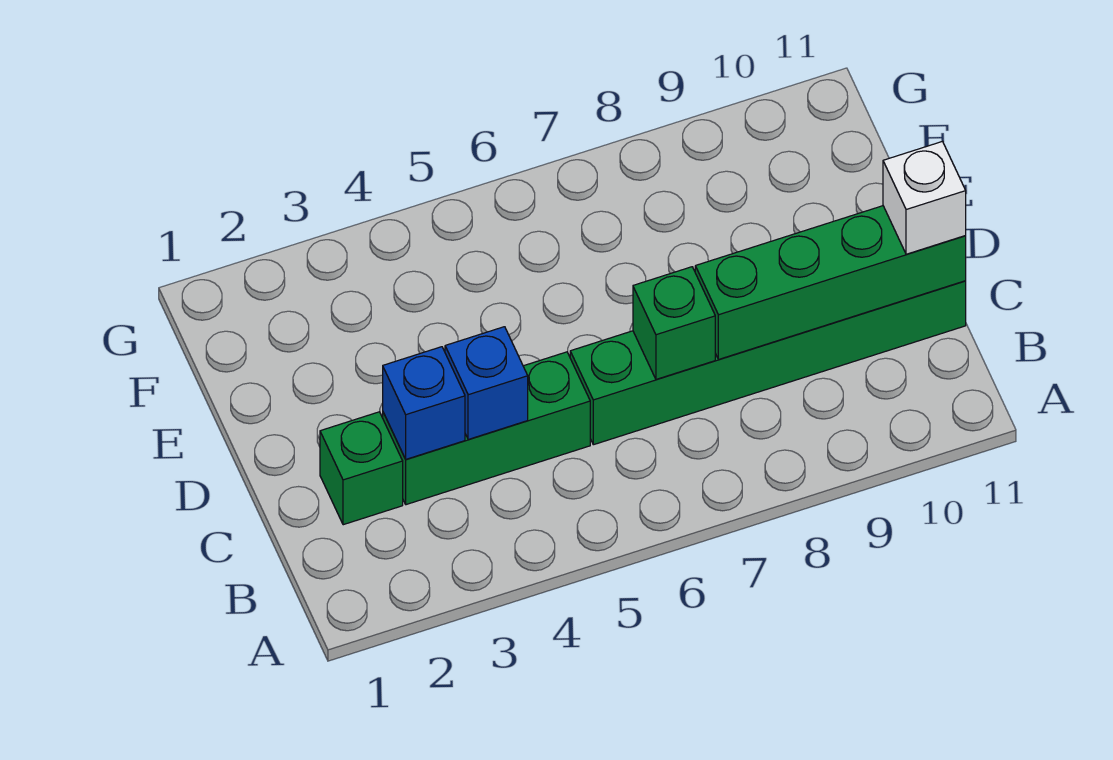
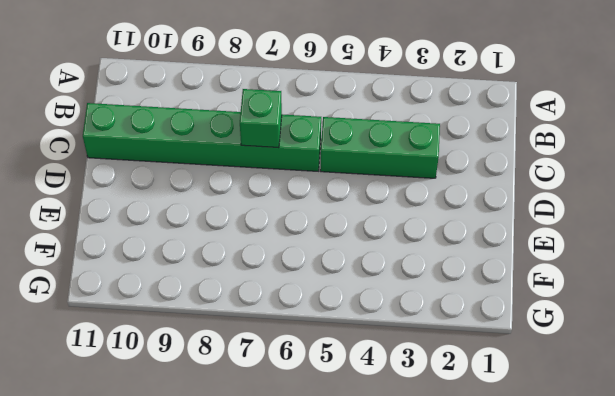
none -> green brick C2 level 1
none -> blue brick C3 level 2

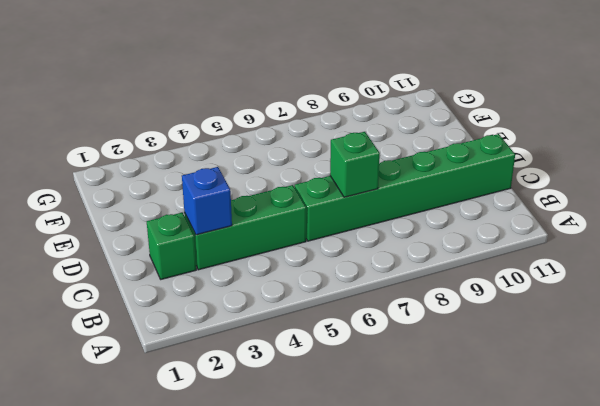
none -> blue brick C4 level 2
none -> green brick C8:C11 level 2

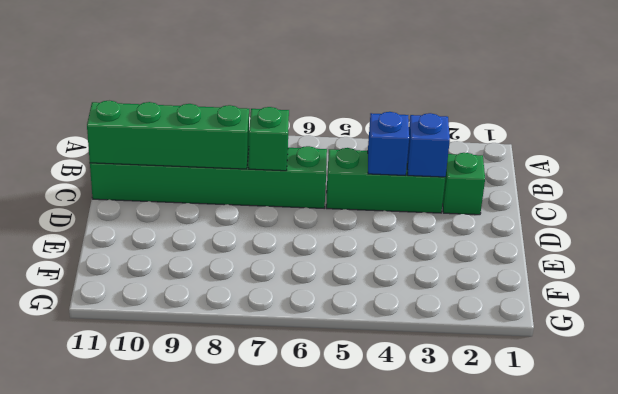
none -> white brick C11 level 3

